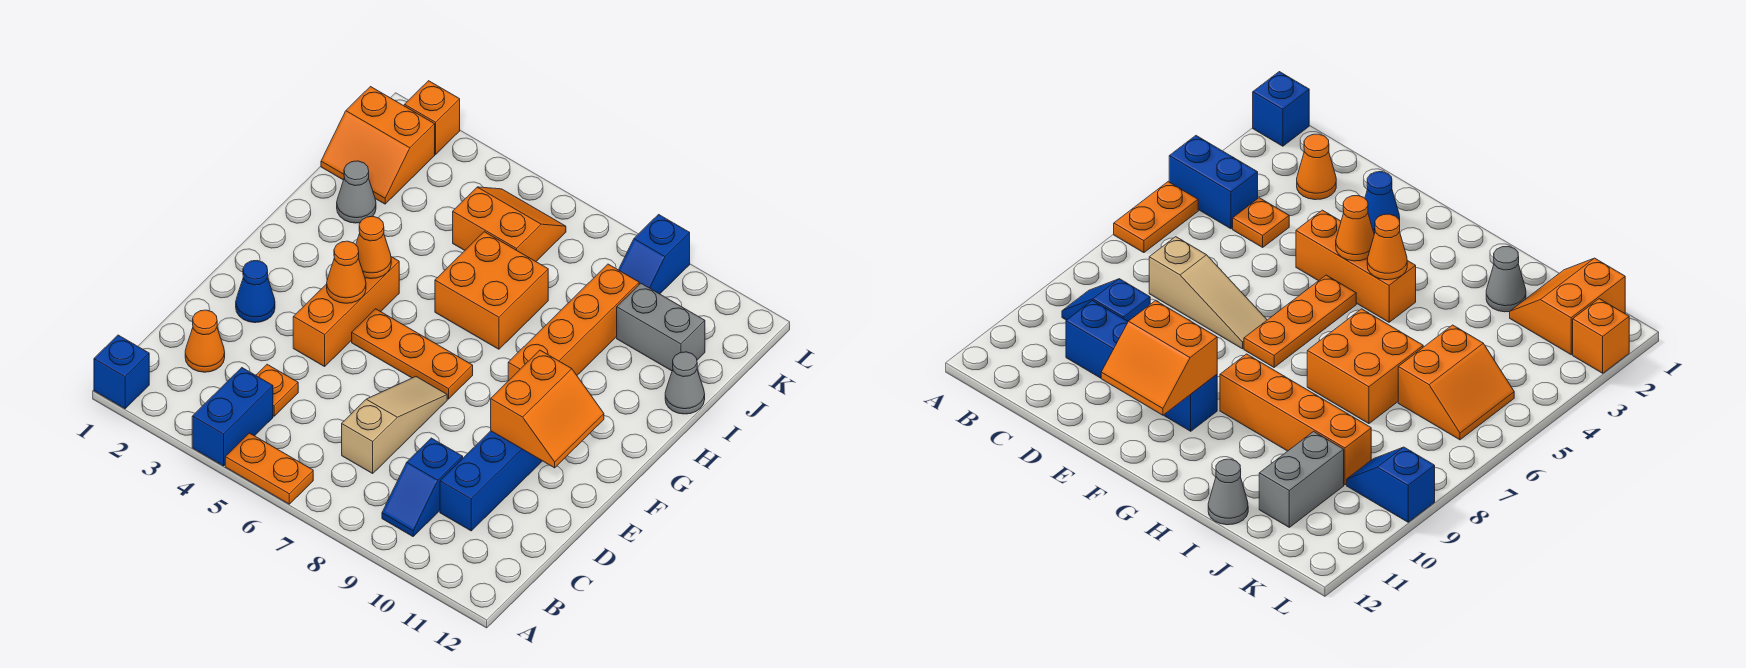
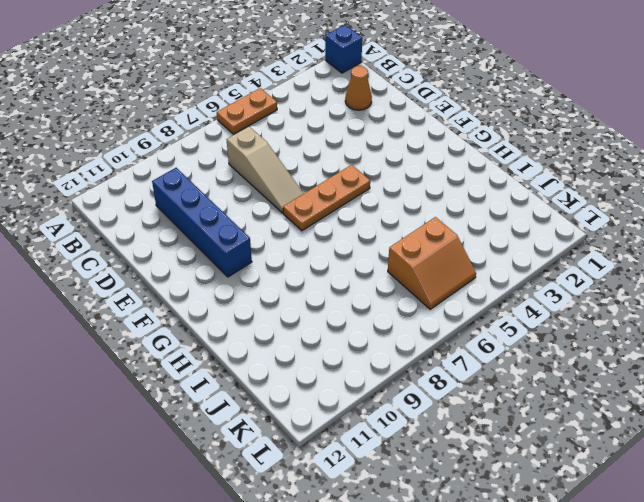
none -> blue brick A4:B4 level 1
none -> blue slope B9:C9 level 1 top C
none -> orange plate C4 level 1

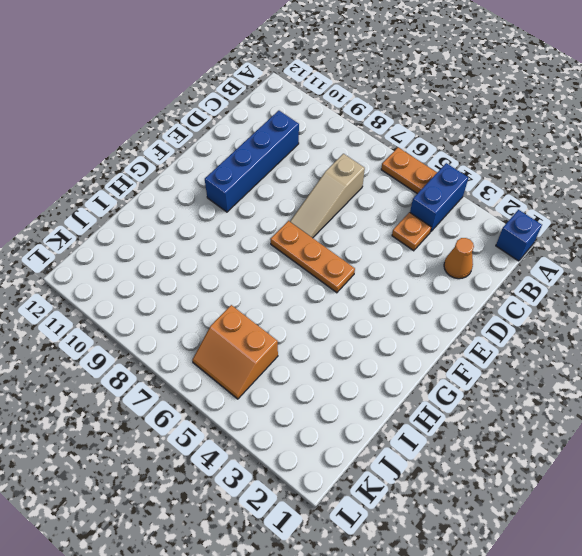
none -> blue slope B9:C9 level 1 top C
none -> blue cone E2 level 1
none -> orange brick E4:G4 level 1

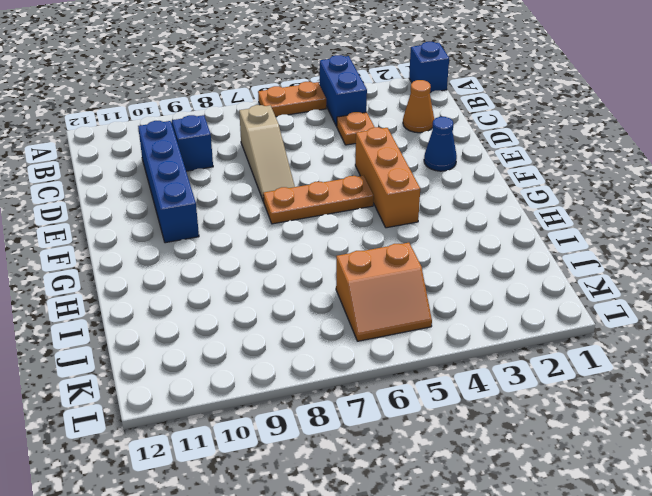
none -> orange brick G9:J9 level 1
none -> orange brick H6:I7 level 1
none -> grey cone I2 level 1

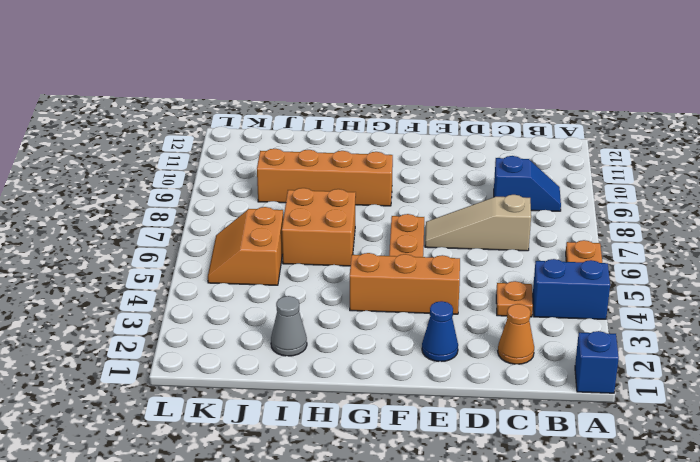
none -> blue brick C10:F10 level 1
none -> grey cone I12 level 1
none -> orange slope J1:K2 level 1 top K

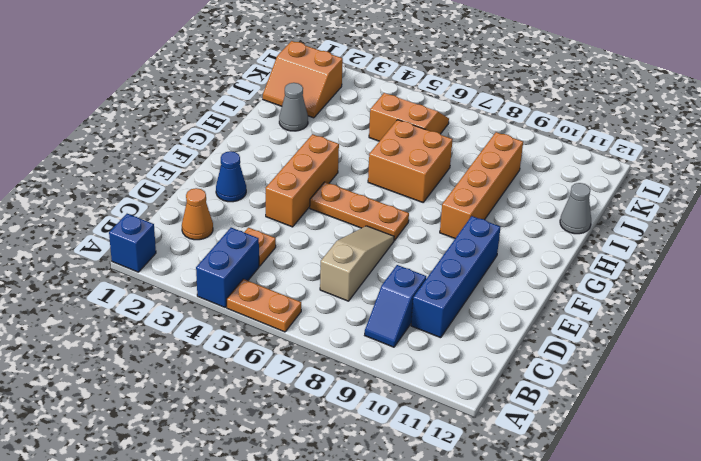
none -> grey brick J10:J11 level 1
none -> blue slope K9:L9 level 1 top L
none -> orange brick L2 level 1

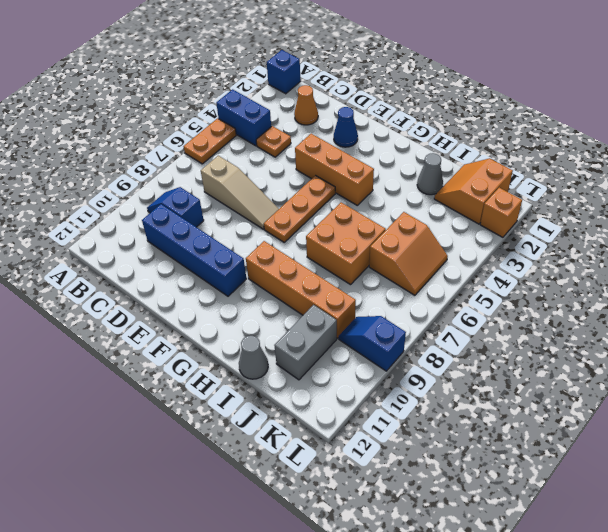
none -> orange slope E10:F11 level 2 top 10
none -> orange cone F4 level 2
none -> orange cone G4 level 2

